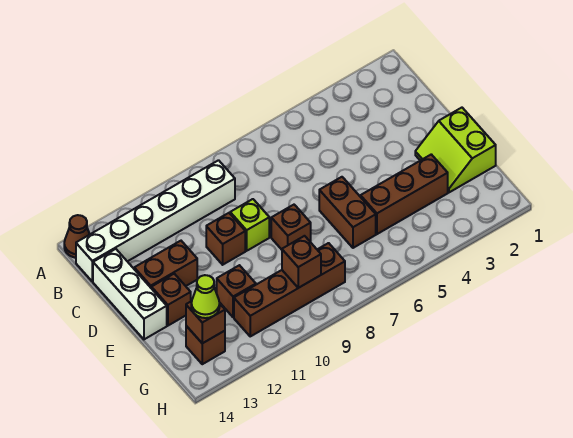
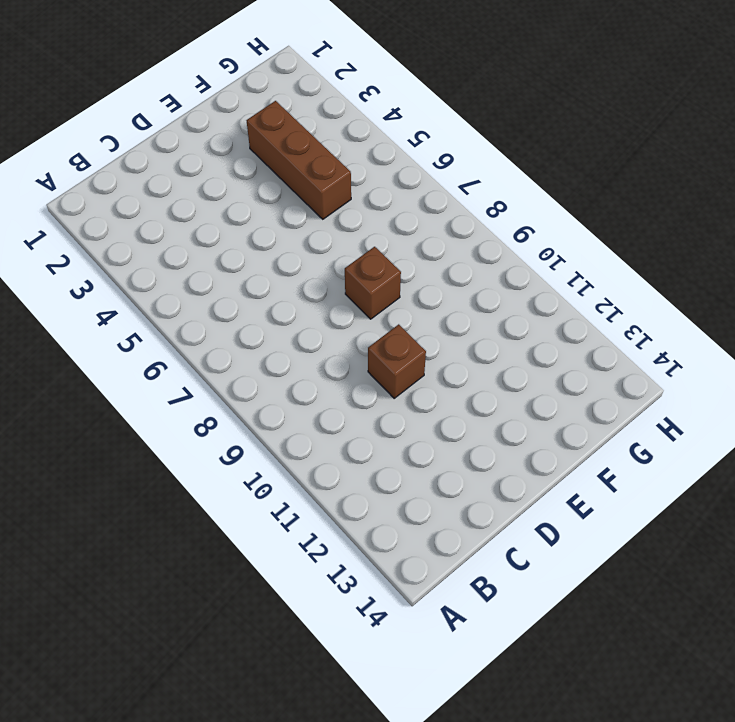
none -> brown cone A14 level 1
none -> white brick B9:B14 level 1
none -> white brick C14:E14 level 1

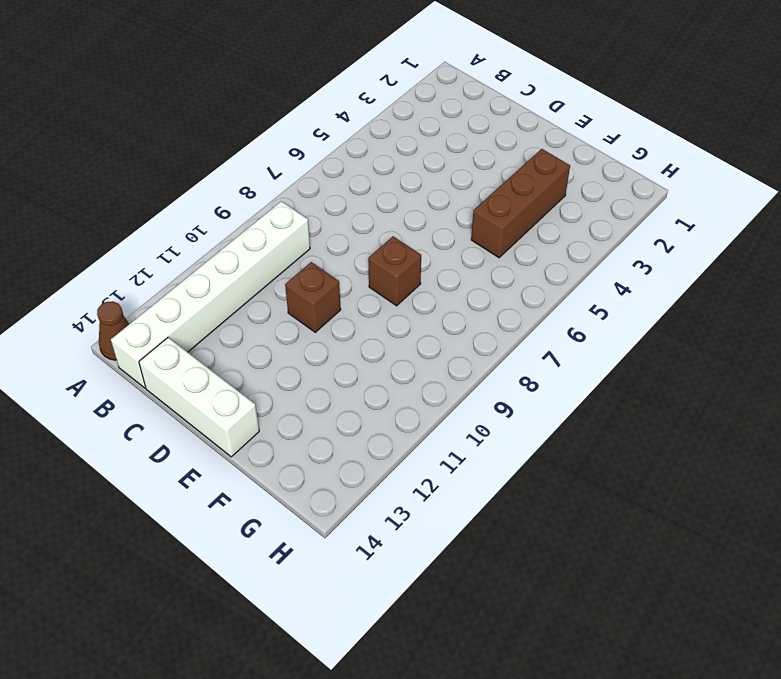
none -> lime brick D9 level 1
none -> brown brick D12:D13 level 1
none -> lime slope E1:F2 level 1 top 1

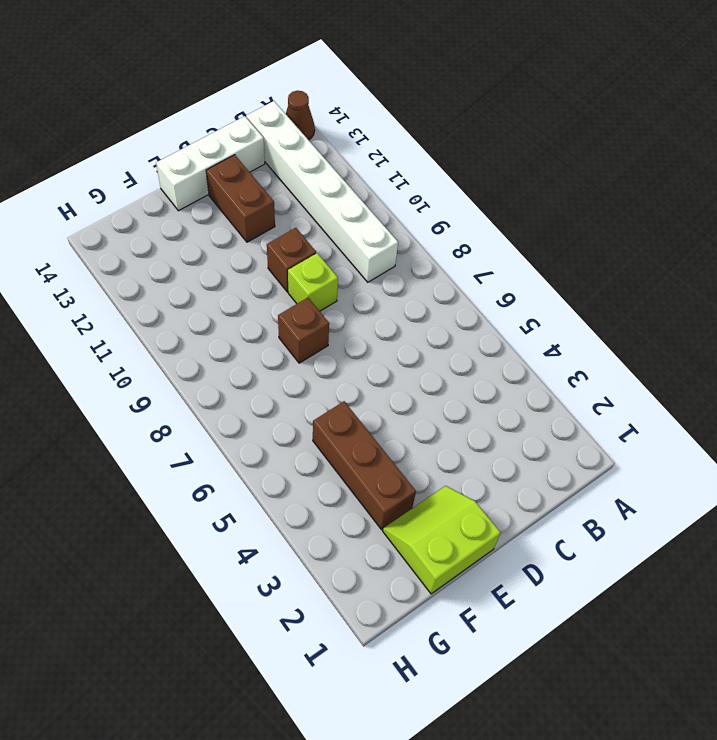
none -> brown brick E6:F6 level 1
none -> brown brick E13 level 1
none -> brown brick F11 level 1

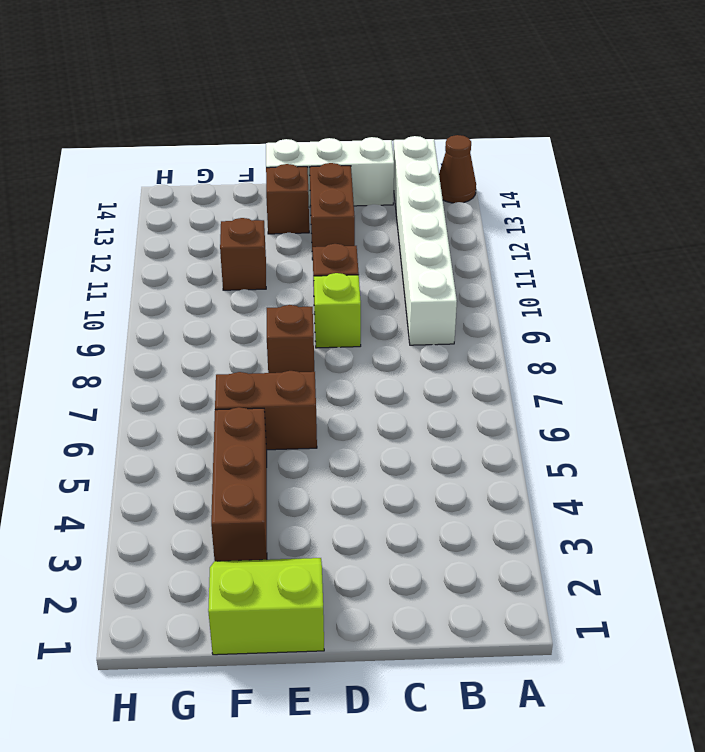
none -> brown brick G8:G11 level 1
none -> brown brick G13 level 1
none -> brown brick G9 level 2

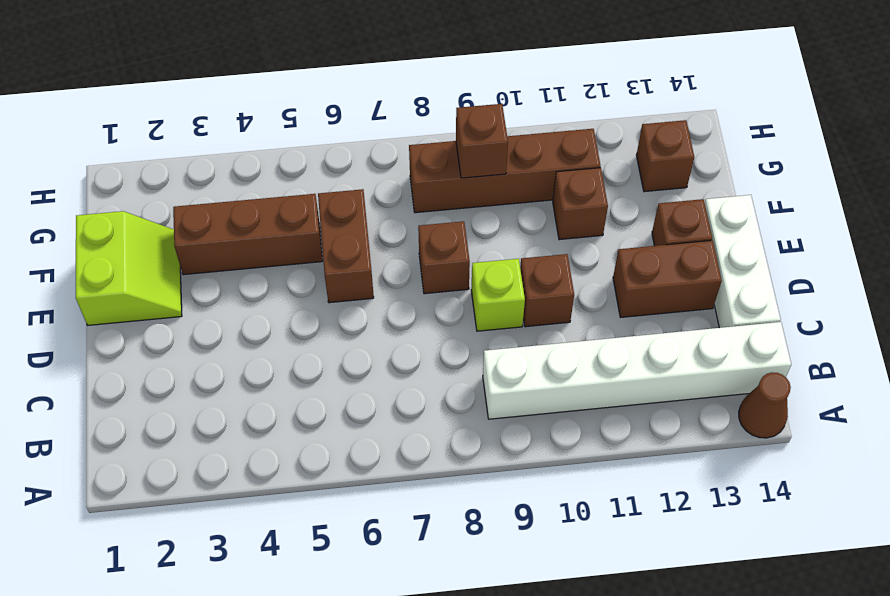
none -> brown brick G13 level 2
none -> lime cone G13 level 3

